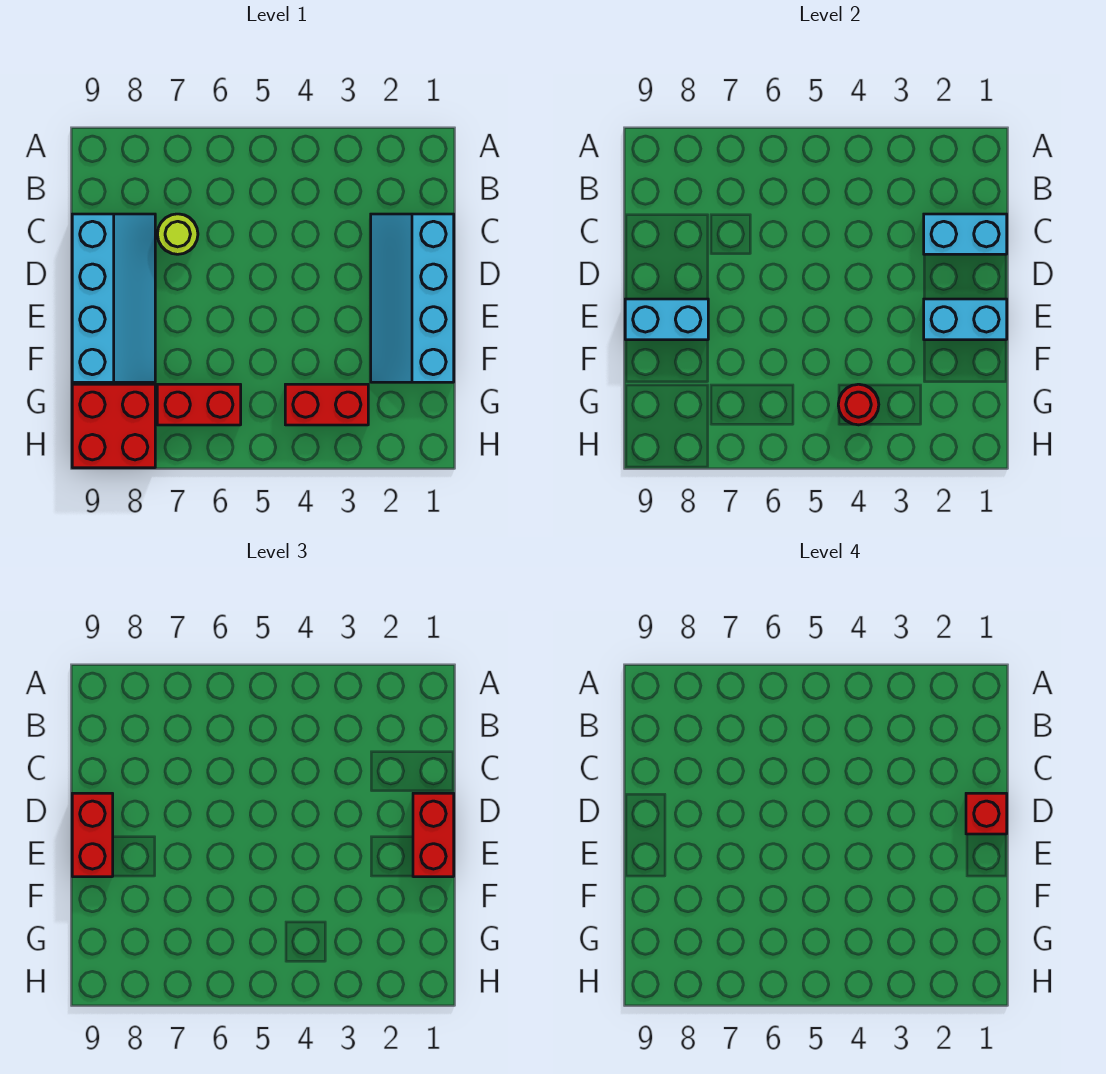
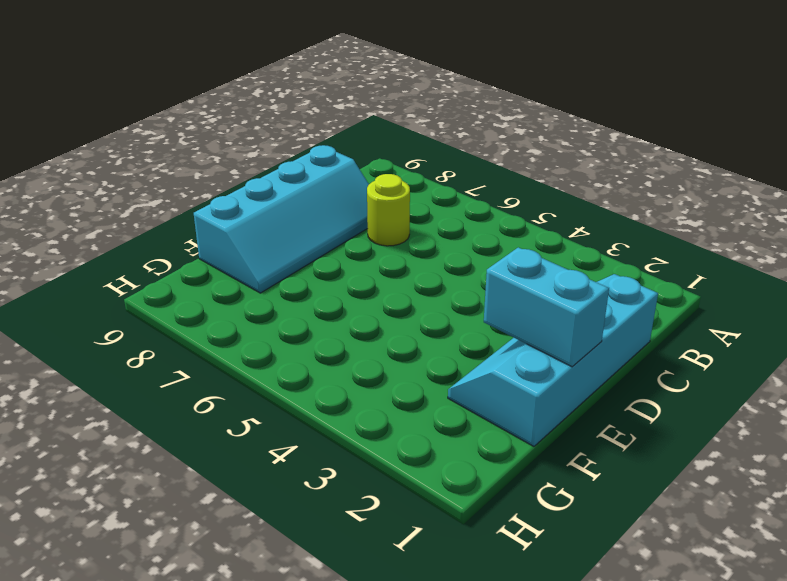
none -> red brick G3:G4 level 1
none -> red brick G6:G7 level 1
none -> red brick G8:H9 level 1

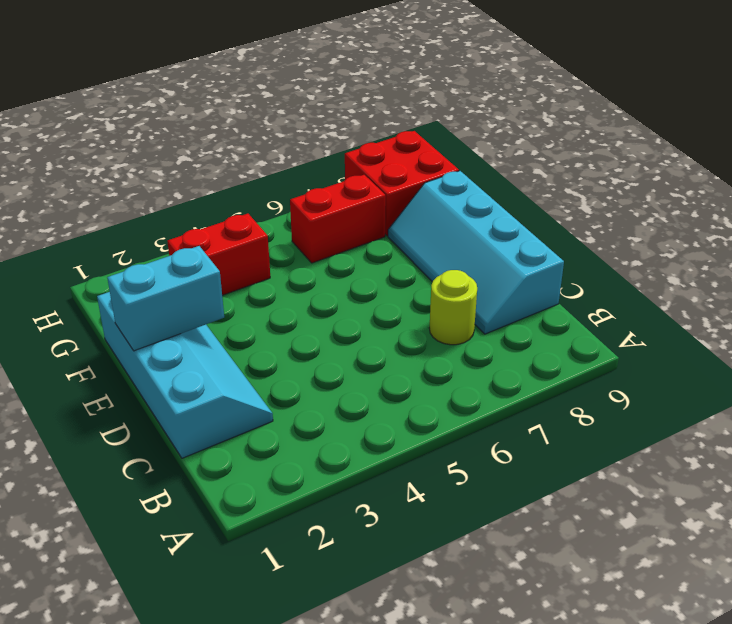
none -> cyan brick C1:C2 level 2
none -> cyan brick E8:E9 level 2
none -> red round brick G4 level 2

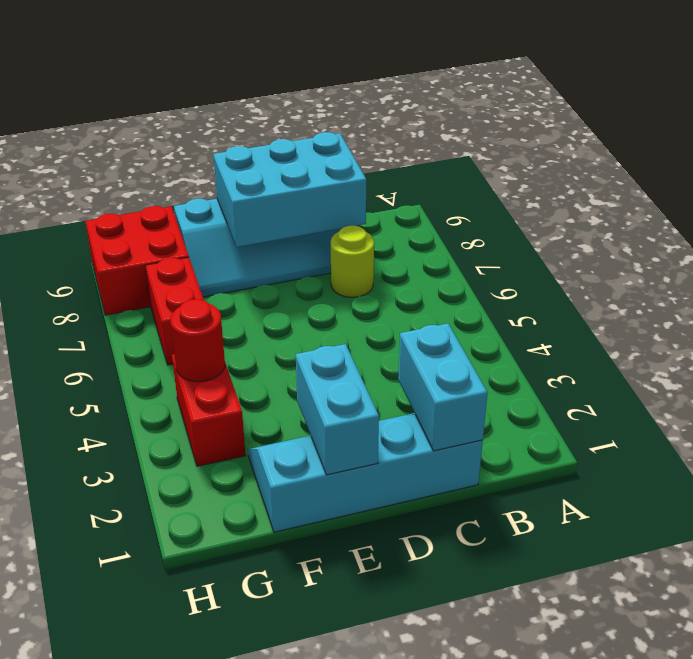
cyan brick C8:E9 level 2 -> cyan brick E8:E9 level 2
none -> red brick D1:E1 level 3
none -> red brick D9:E9 level 3
none -> red brick D1 level 4

